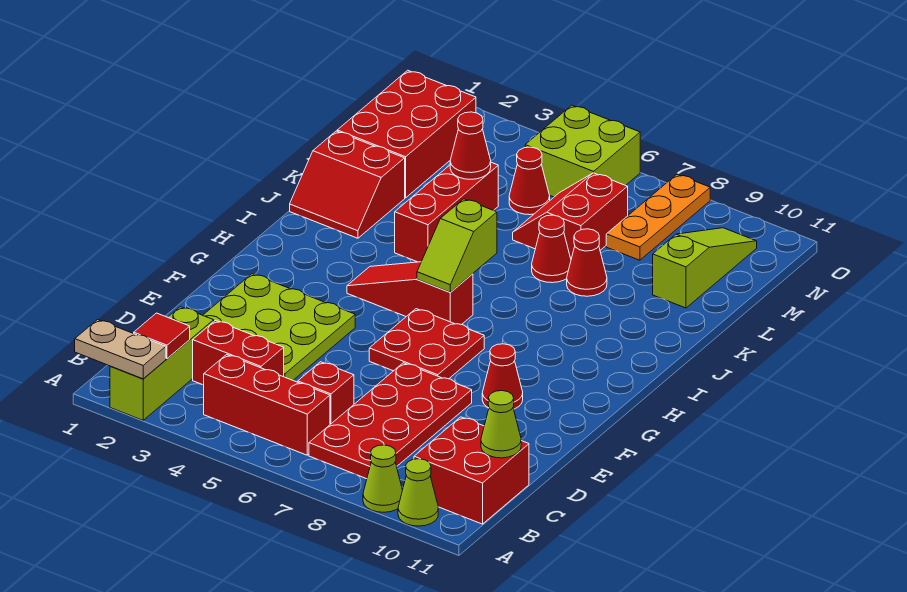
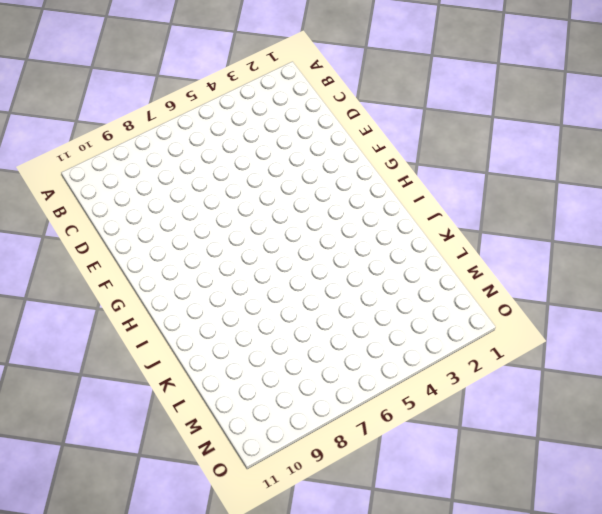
none -> lime brick A2:C2 level 1
none -> lime cone A9 level 1
none -> lime cone A10 level 1

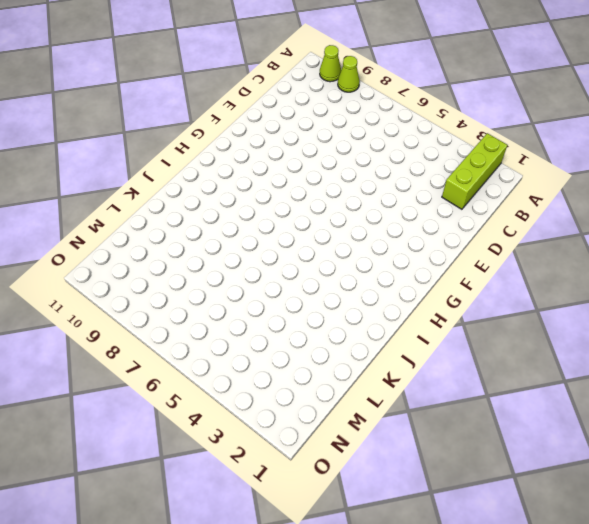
none -> red brick B4:B6 level 1
none -> red plate B7:E8 level 1
none -> red brick B10:C11 level 1

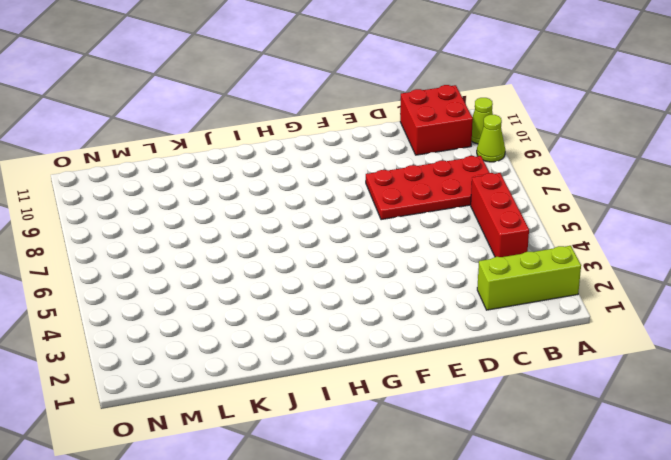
none -> red brick C3:C4 level 1
none -> red brick C6 level 1
none -> lime plate D2:F4 level 1

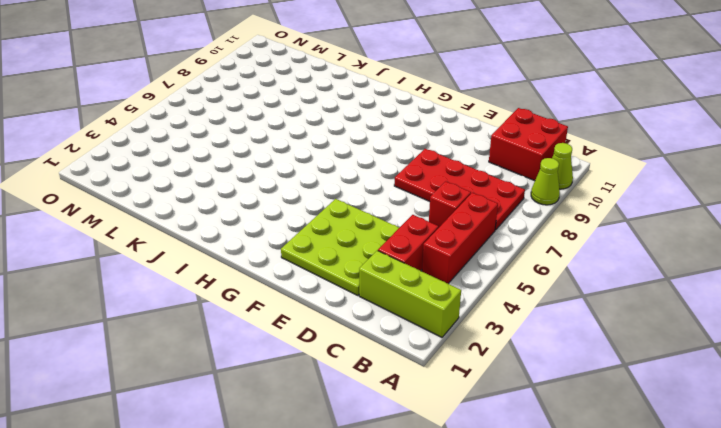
none -> red plate F6:G7 level 1
none -> red cone F9 level 1
none -> red slope H4:H6 level 1 top 6

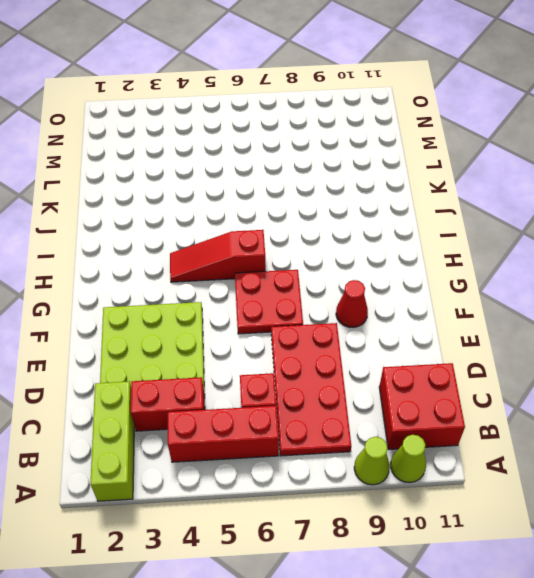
none -> red slope J1:K2 level 1 top K
none -> red brick J4:L4 level 1
none -> red cone K7 level 1

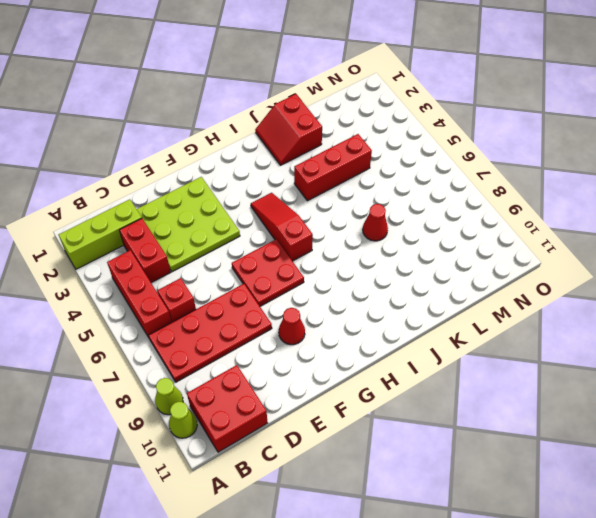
none -> red cone K8 level 1
none -> red brick L1:N2 level 1
none -> red slope L6:M7 level 1 top 7

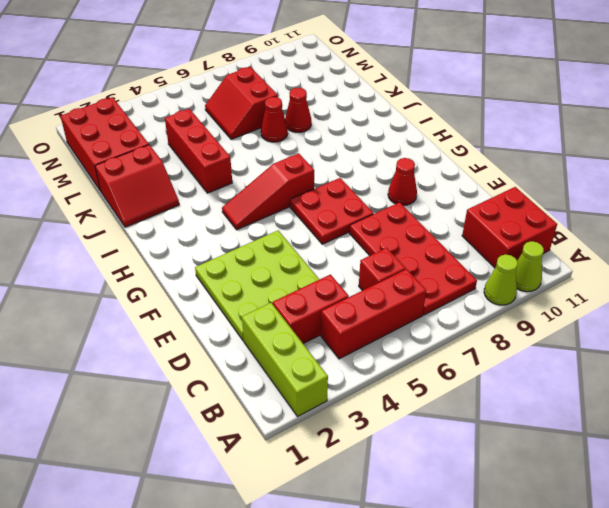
none -> lime slope L10:N10 level 1 top L
none -> red cone M5 level 1
none -> orange plate M8:O8 level 1

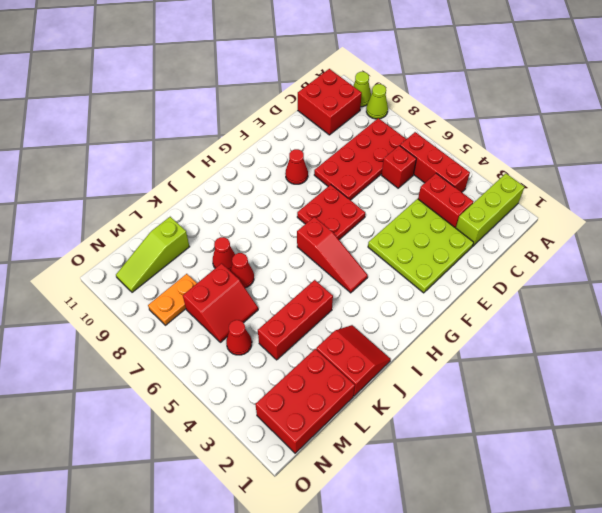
orange plate M8:N8 level 1 -> orange plate M8:O8 level 1
none -> lime brick N5:O6 level 1
none -> tan plate A1:A2 level 2
none -> red tile B2 level 2

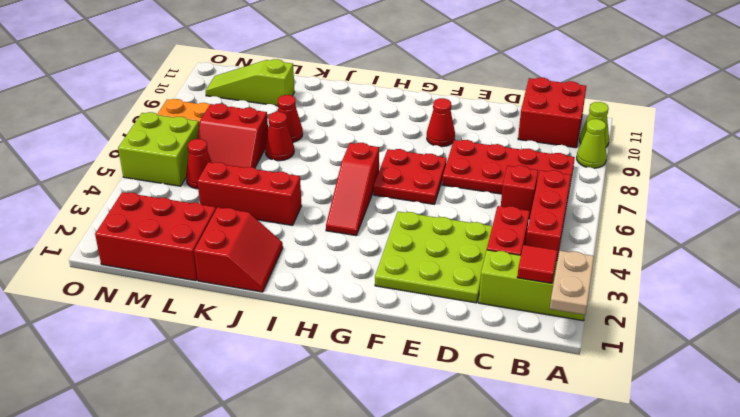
none -> lime cone C11 level 2
none -> lime slope H6:I6 level 2 top I
none -> red cone L4 level 2

